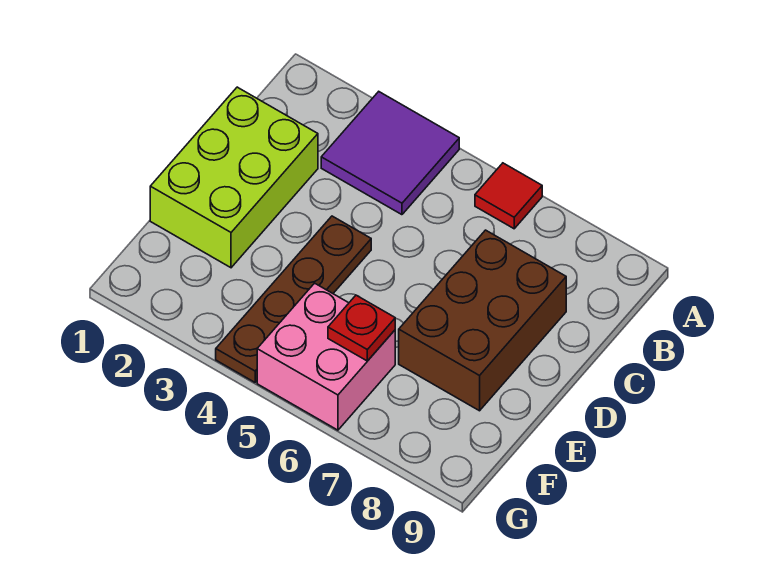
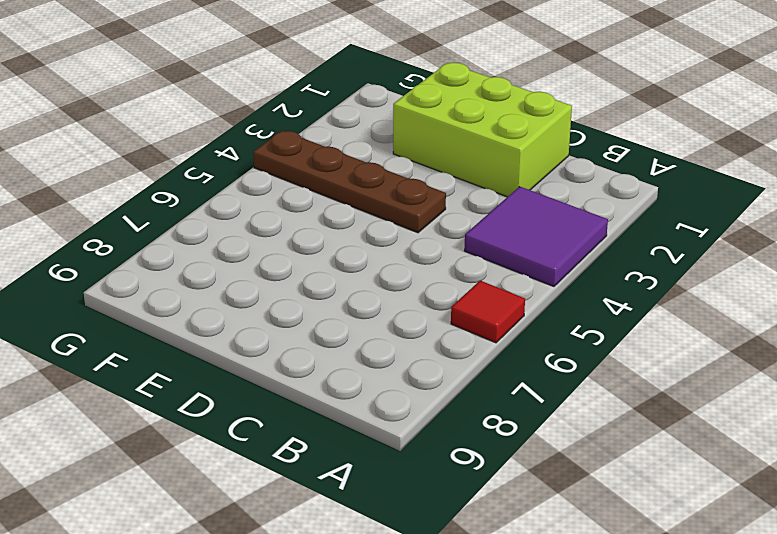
none -> brown brick C7:E8 level 1
none -> pink brick F5:G6 level 1

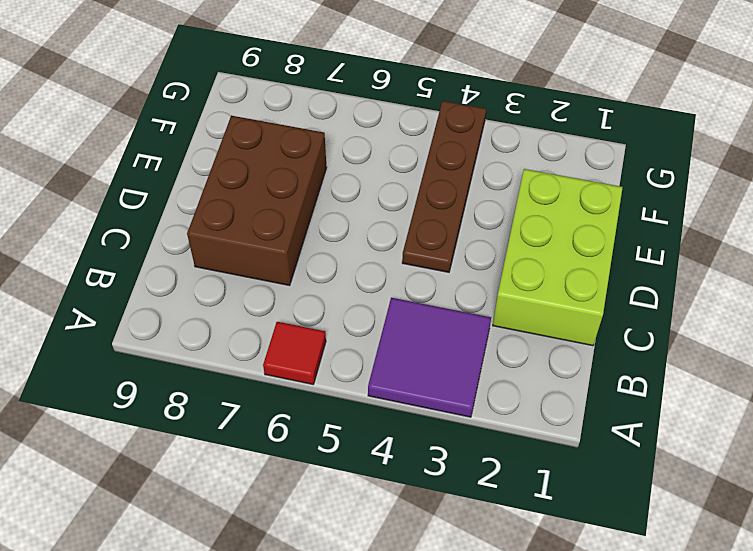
none -> pink brick F5:G6 level 1
none -> red plate F6 level 2

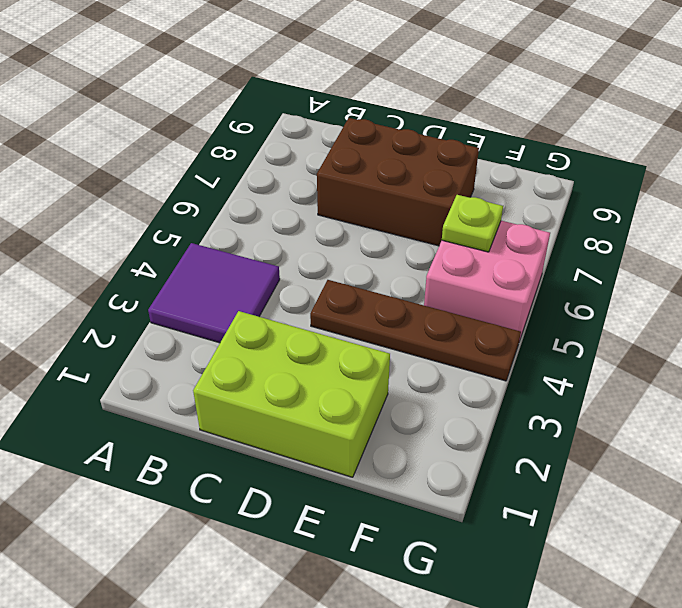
lime plate F6 level 2 -> red plate F6 level 2
none -> red tile A6 level 1

